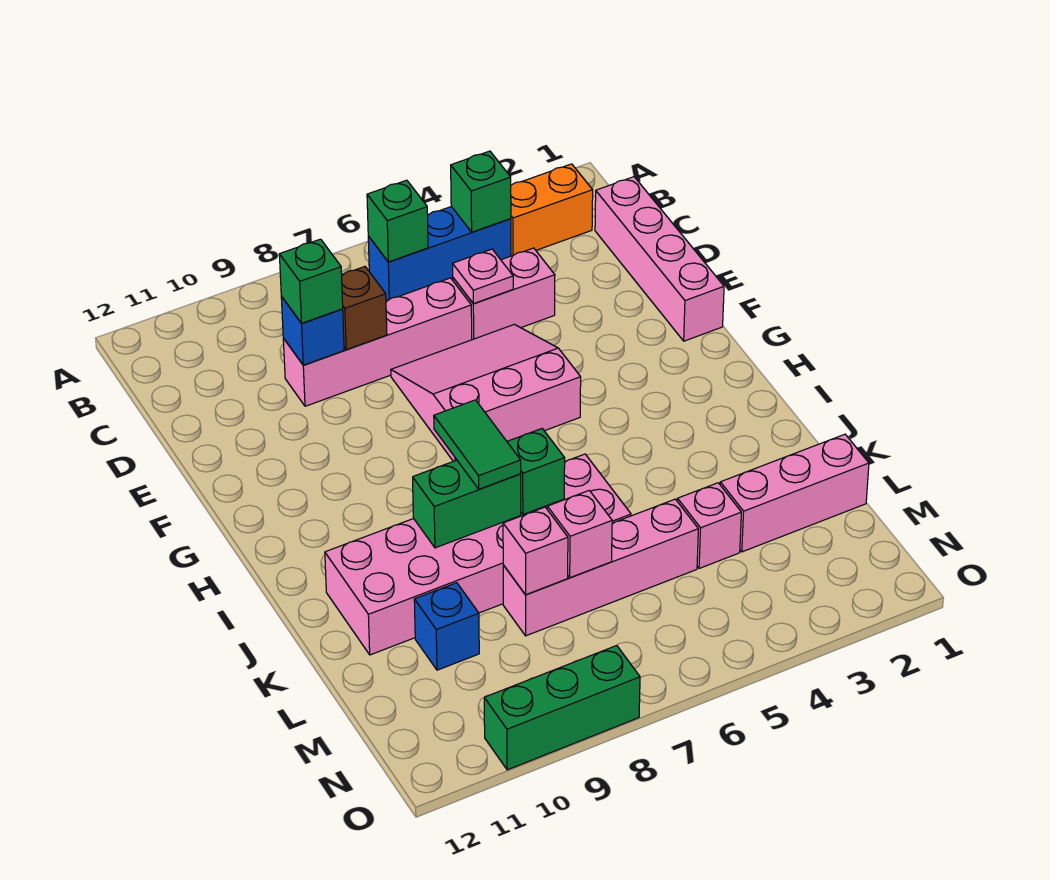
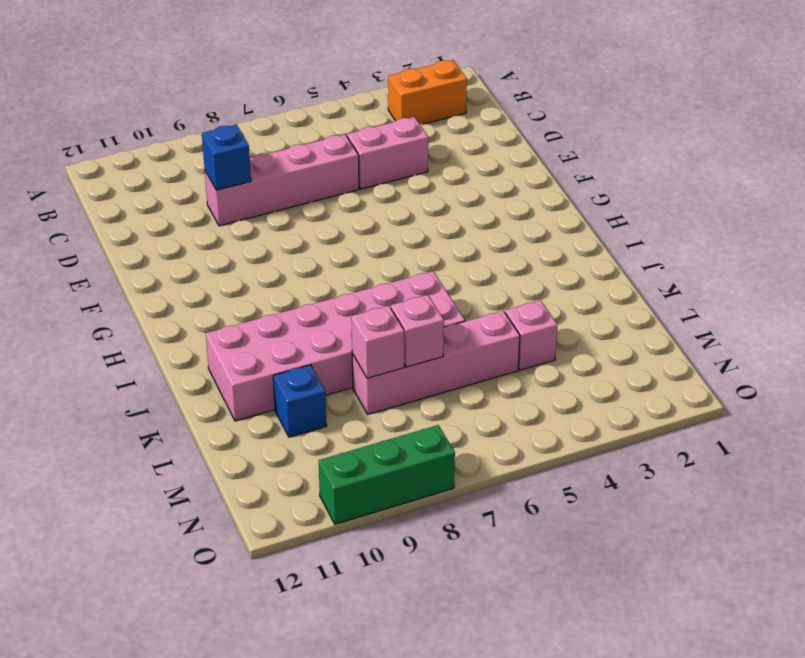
none -> blue brick B4:B6 level 1
none -> pink brick C1:F1 level 1
none -> pink slope E5:G7 level 1 top G

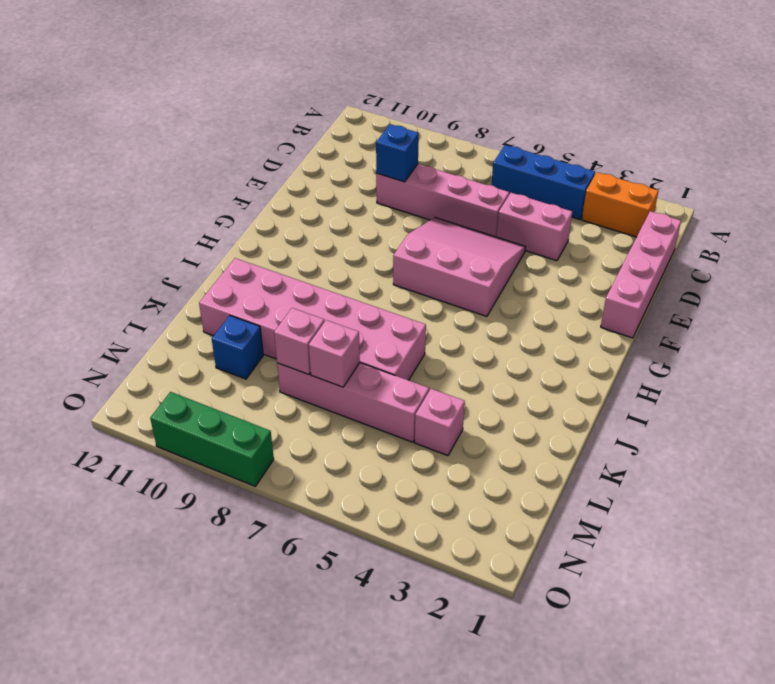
none -> pink brick L1:L3 level 1
none -> green brick B4 level 2
none -> green brick B6 level 2

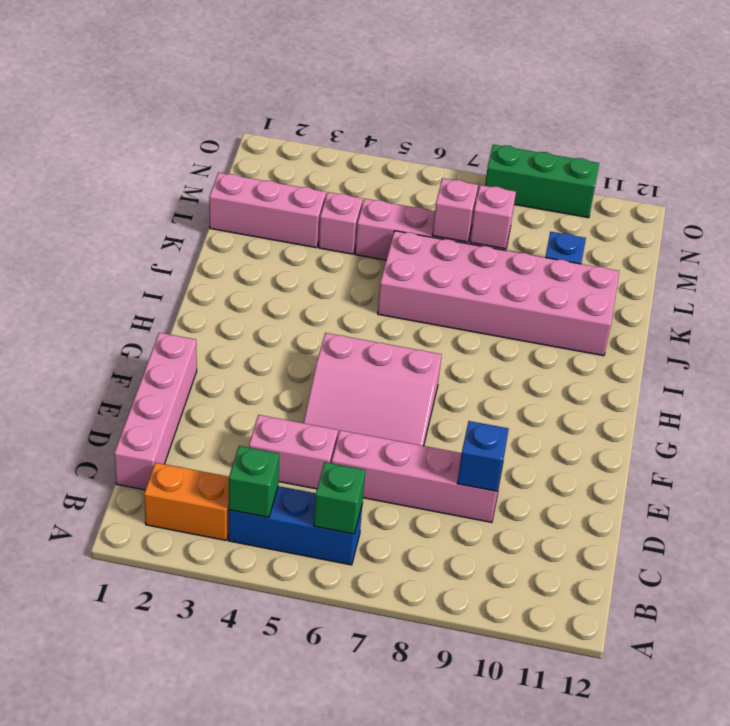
none -> pink plate D5 level 2
none -> brown brick D8 level 2
none -> green brick J7 level 2

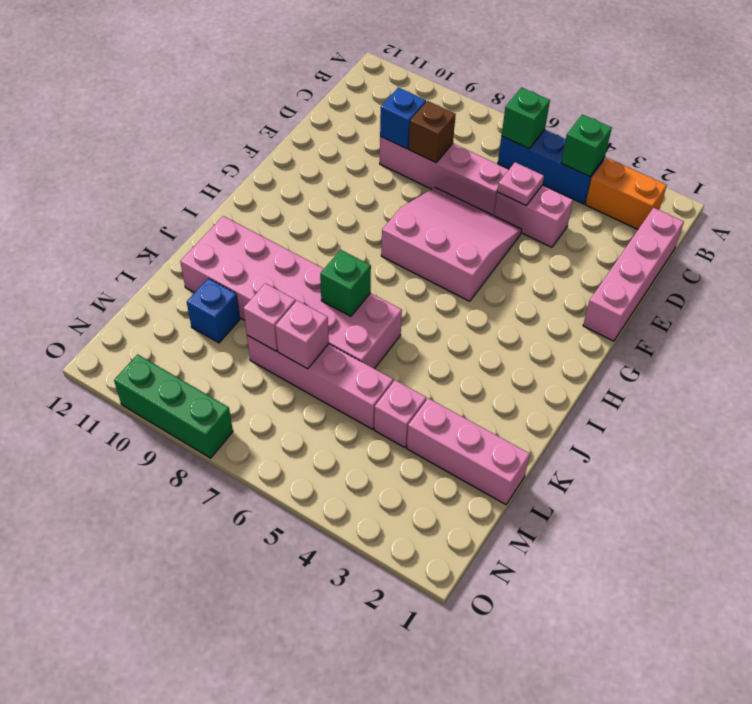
none -> green brick J8:J9 level 2
none -> green brick D9 level 3
none -> green tile I8:J8 level 3

